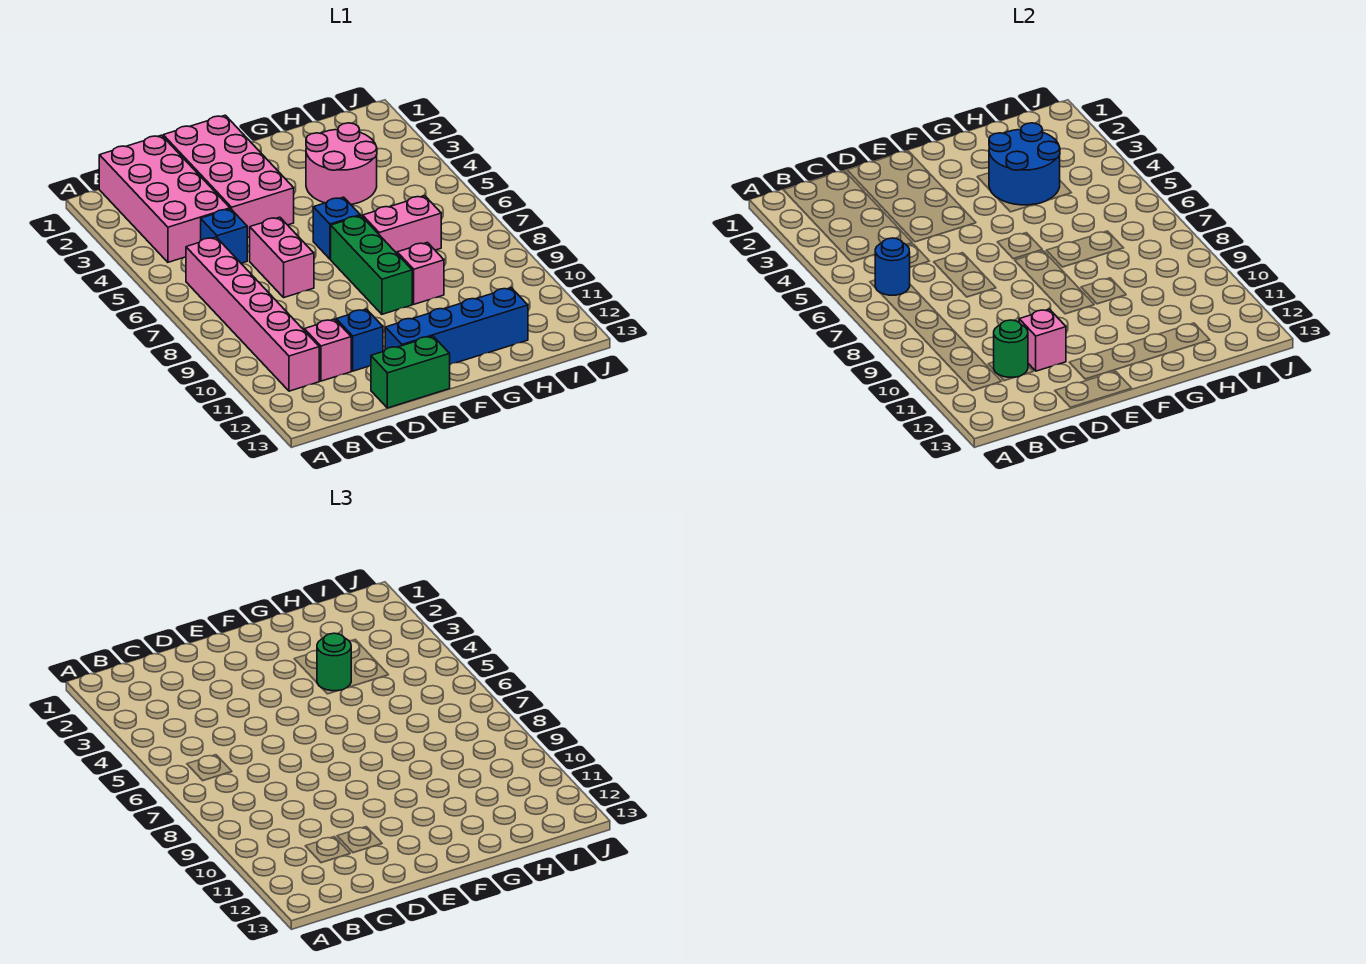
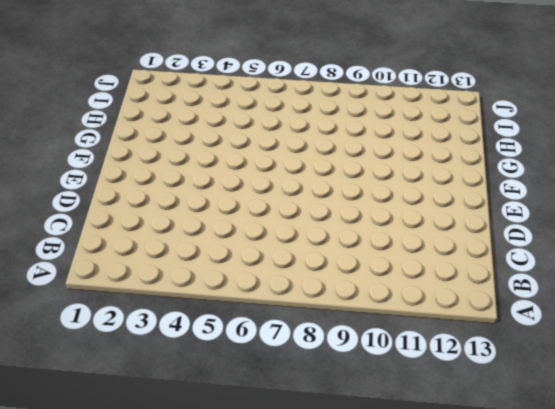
none -> pink brick B1:C4 level 1
none -> pink brick B6:B11 level 1
none -> blue brick C5 level 1

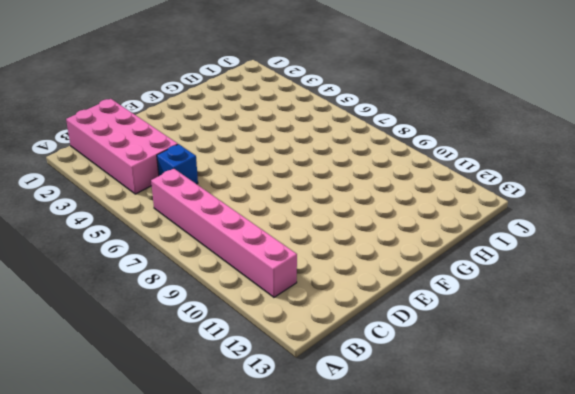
none -> pink brick C11 level 1
none -> pink brick D1:E4 level 1
none -> pink brick D6:D7 level 1

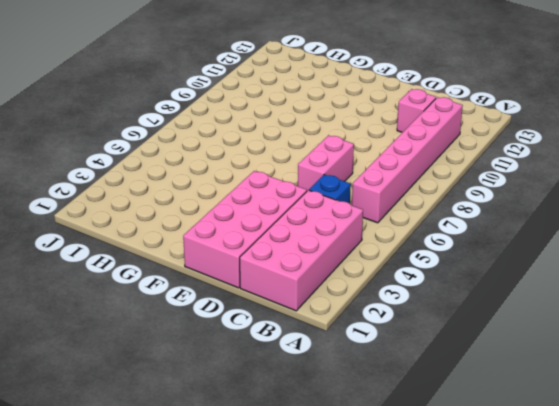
none -> blue brick D11 level 1
none -> green brick D13:E13 level 1
none -> blue brick E12:H12 level 1

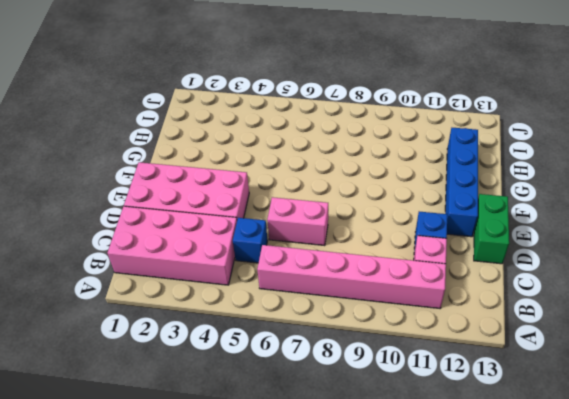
none -> blue brick F6 level 1
none -> green brick F7:F9 level 1
none -> pink round brick G3:H4 level 1

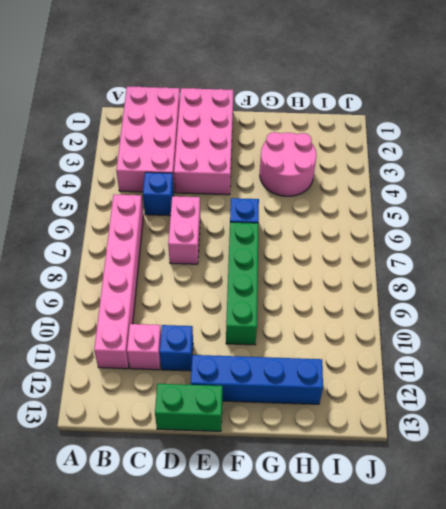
green brick F7:F10 level 1 -> green brick F7:F9 level 1
none -> pink brick G7:H7 level 1
none -> pink brick G9 level 1
none -> blue round brick B6 level 2

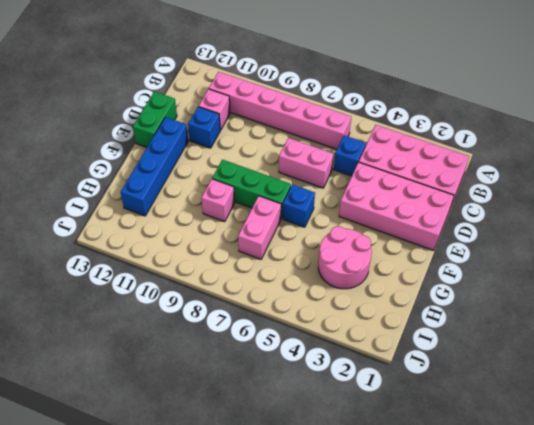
none -> blue round brick B6 level 2
none -> green round brick C11 level 2
none -> pink brick D11 level 2

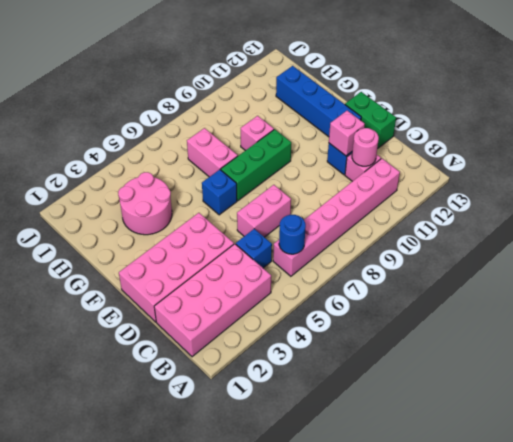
pink round brick C11 level 2 -> green round brick C11 level 2
none -> blue round brick G3:H4 level 2
none -> green round brick G4 level 3

